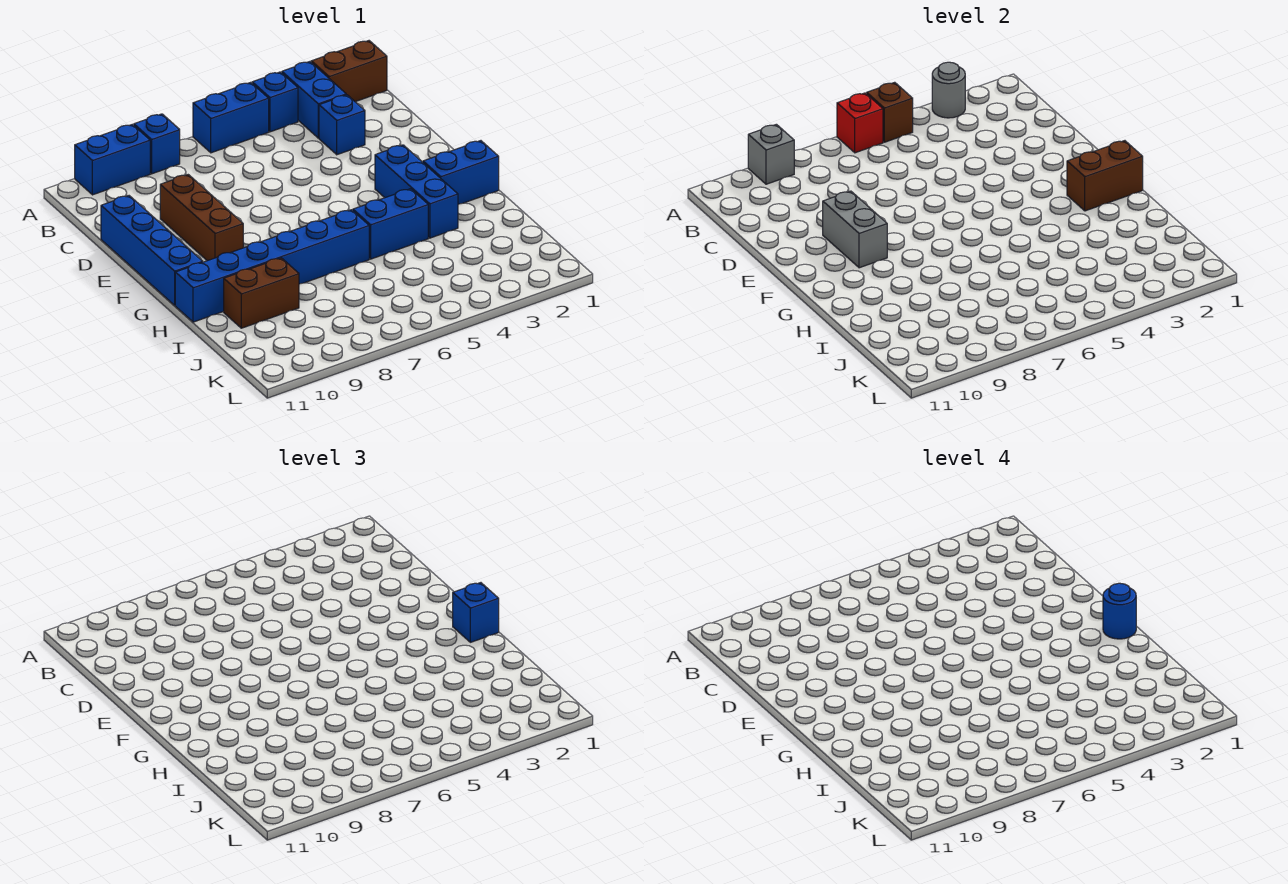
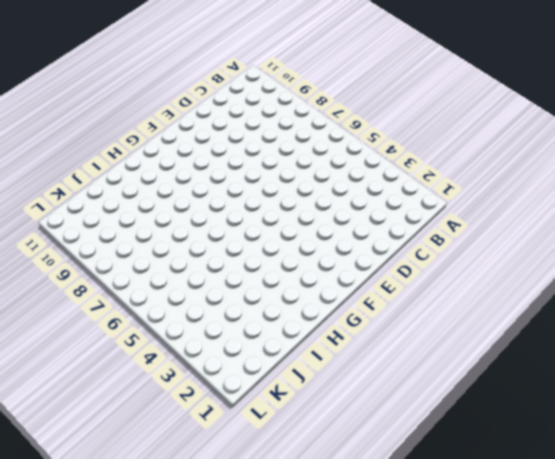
none -> brown brick A1:A2 level 1
none -> blue brick A3:B3 level 1
none -> blue brick A4 level 1

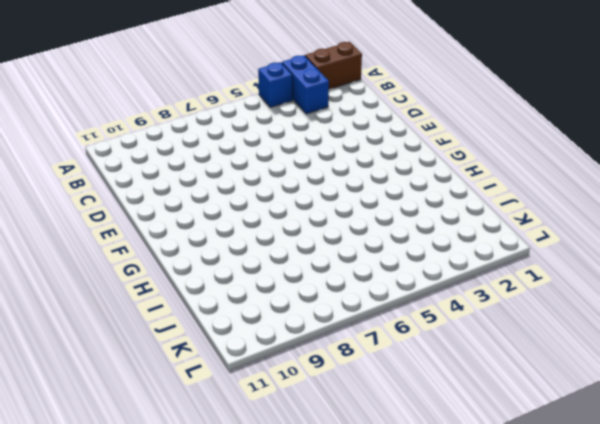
none -> blue brick A5:A6 level 1
none -> blue brick A8 level 1
none -> blue brick A9:A10 level 1

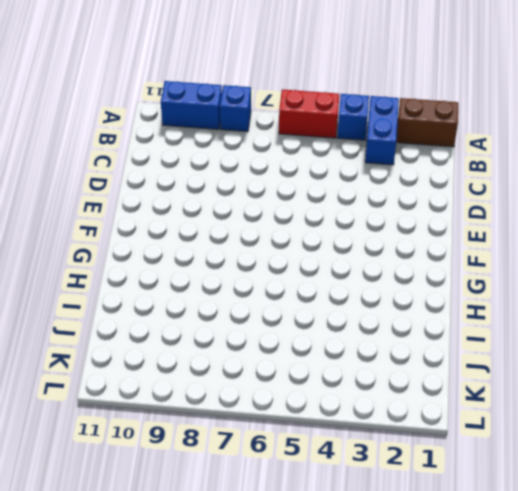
red brick A5:A6 level 1 -> blue brick A5:A6 level 1
none -> blue brick C3 level 1
none -> brown brick D9:F9 level 1
none -> blue brick D11:G11 level 1

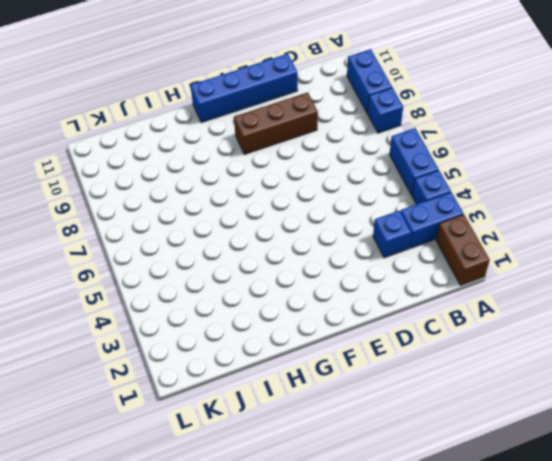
none -> blue brick F3:H3 level 1
none -> blue brick G1:G2 level 1
none -> blue brick H4:H5 level 1

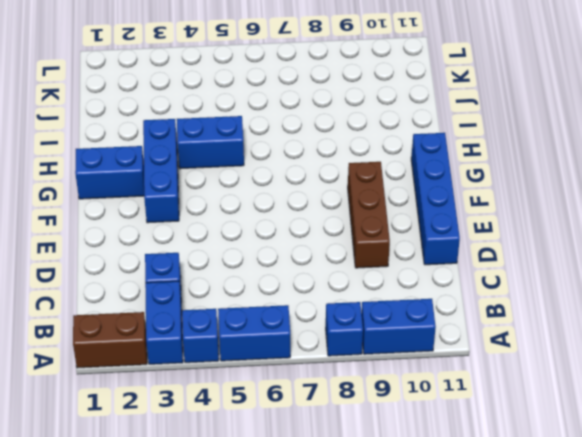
none -> blue brick H6:H11 level 1
none -> brown brick I9:I10 level 1
none -> grey round brick A3 level 2

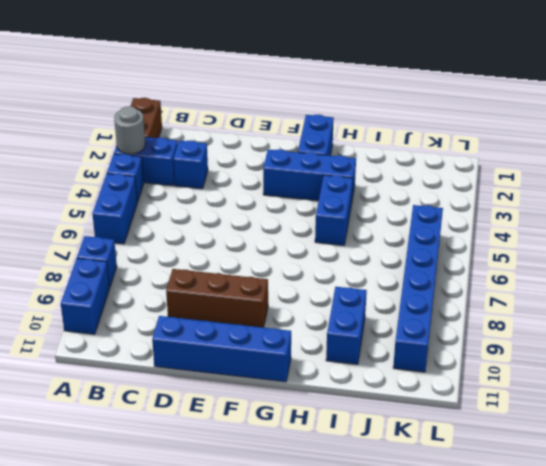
blue brick I9:I10 level 1 -> brown brick I9:I10 level 1
blue brick K5:K10 level 1 -> blue brick H6:H11 level 1
none -> brown brick A5 level 2
none -> red brick A6 level 2
none -> grey brick A9 level 2

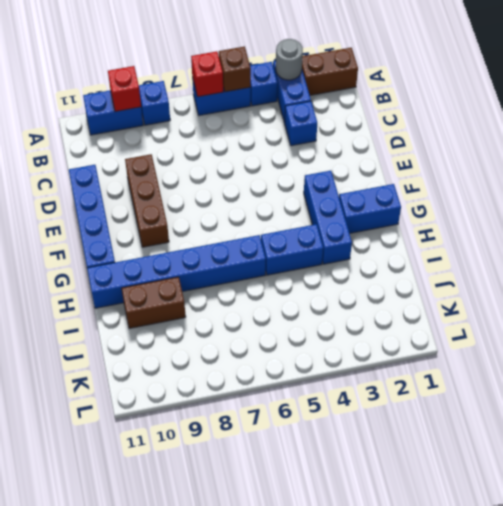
red brick A9 level 2 -> grey brick A9 level 2
none -> grey brick E9:F9 level 2
none -> brown brick G1:G2 level 2
none -> blue brick G1 level 3

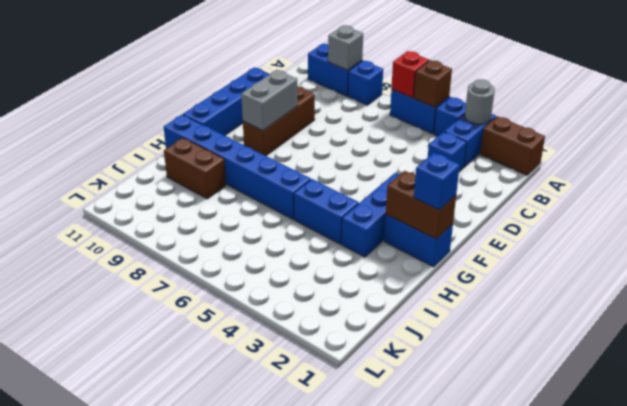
none -> blue round brick G1 level 4

